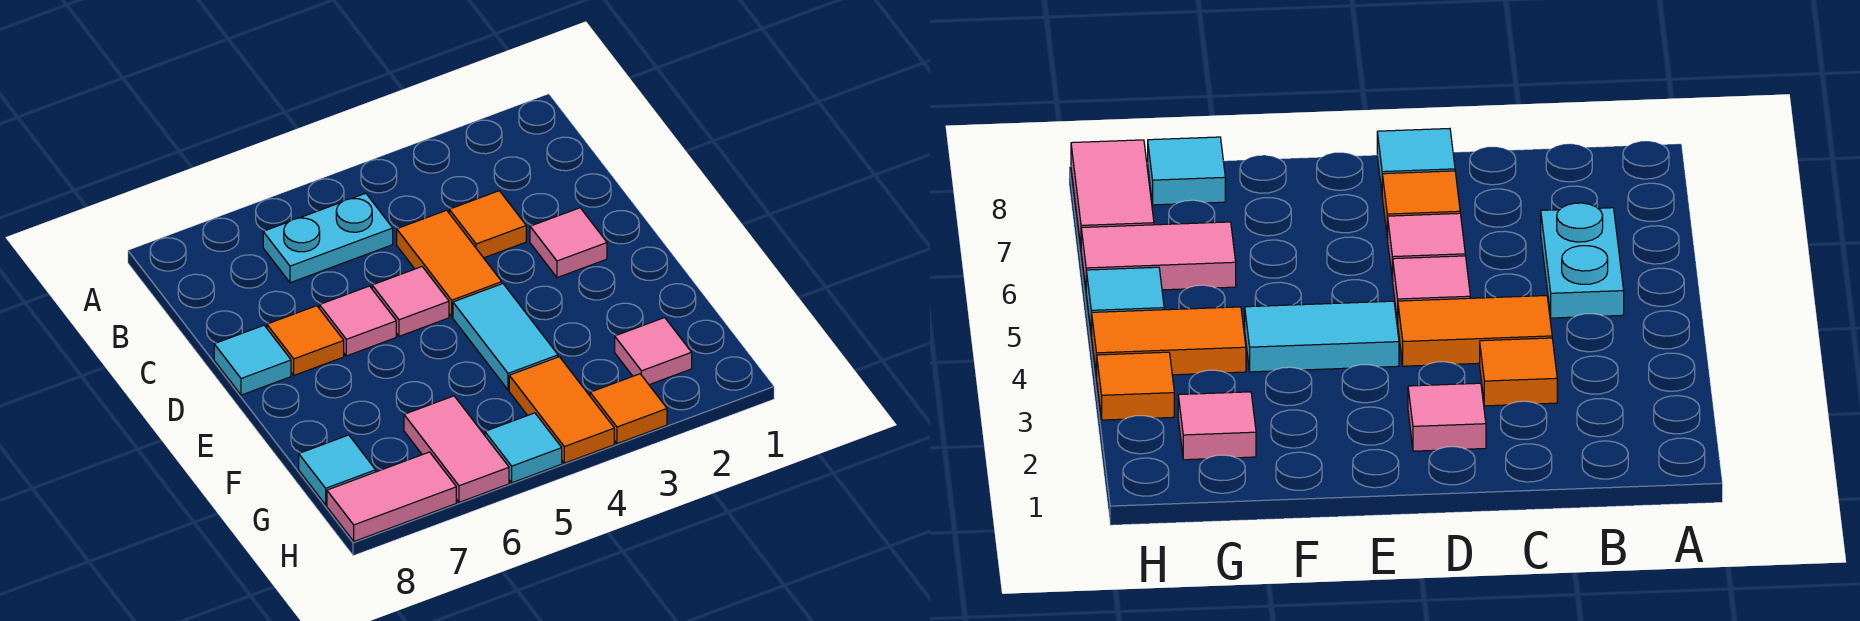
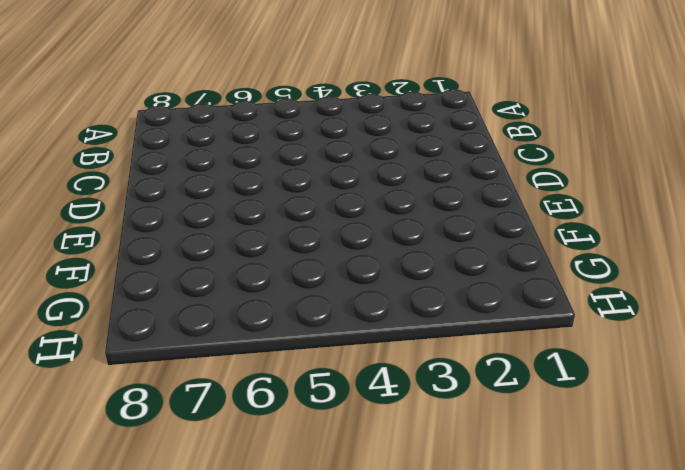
none -> cyan plate B5:B6 level 1
none -> orange tile C3 level 1
none -> orange tile C4:D4 level 1

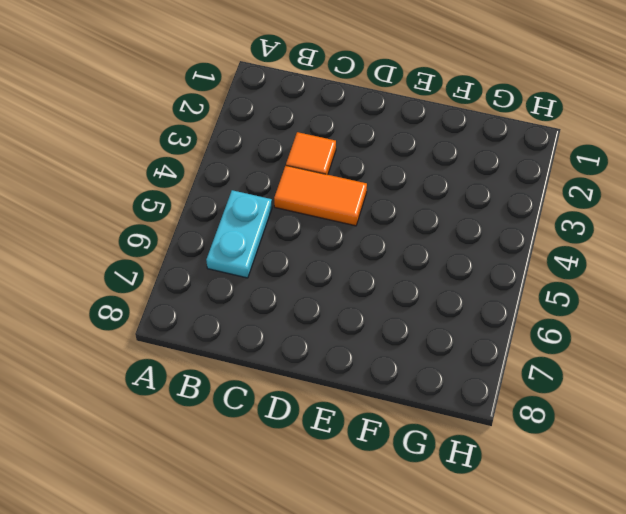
none -> pink tile D2 level 1
none -> pink tile D5 level 1
none -> pink tile D6 level 1

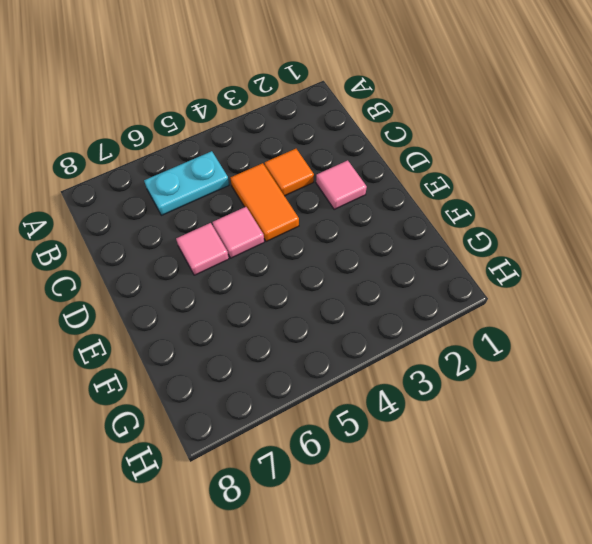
none -> orange tile D7 level 1
none -> cyan tile D8 level 1
none -> cyan tile E4:F4 level 1

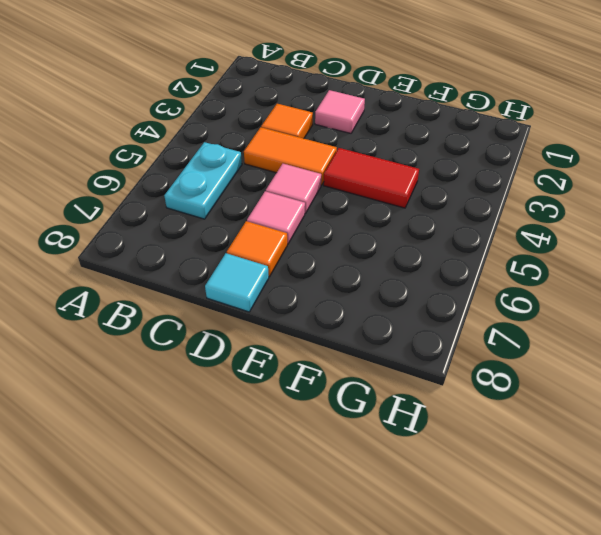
red tile E4:F4 level 1 -> cyan tile E4:F4 level 1
none -> pink tile G2 level 1
none -> orange tile G4:H4 level 1
none -> pink tile G6:H6 level 1

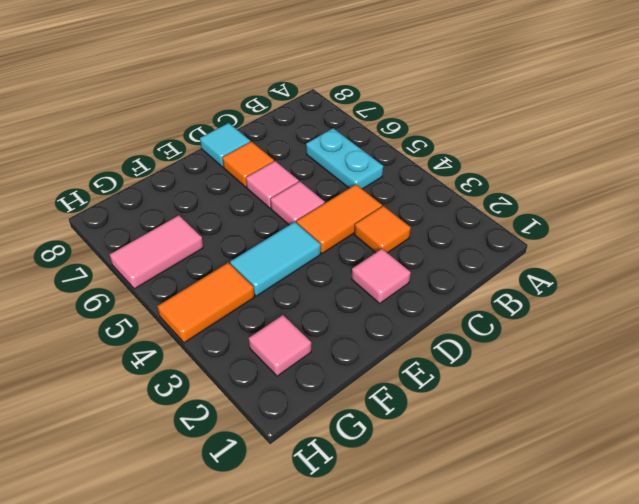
none -> cyan tile G8 level 1
none -> orange tile H3 level 1
none -> cyan tile H5 level 1

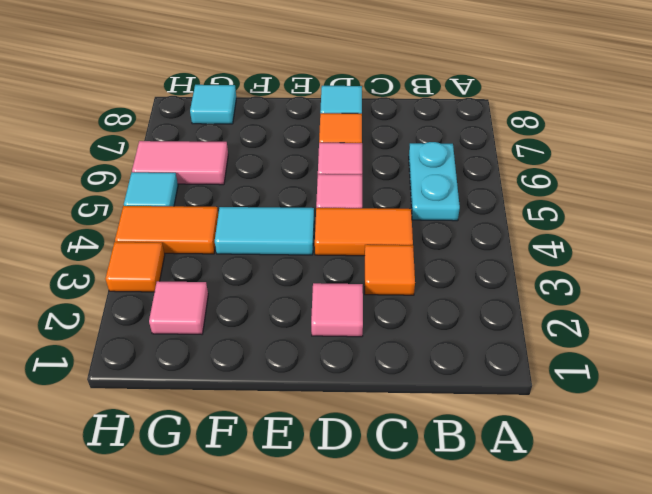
none -> pink tile H7:H8 level 1

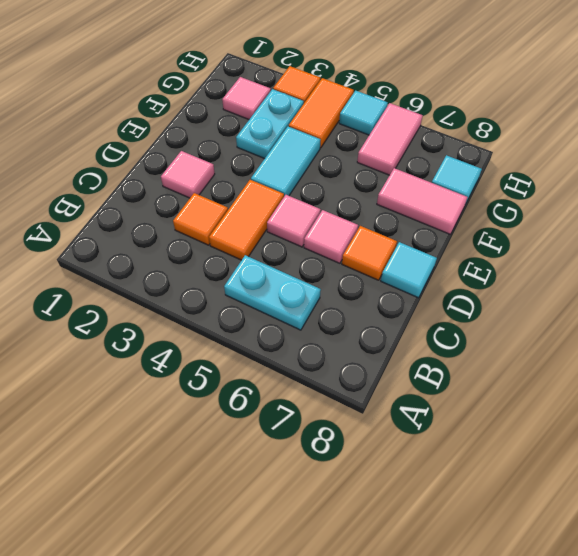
cyan plate F3:G3 level 1 -> none
pink tile F7:F8 level 1 -> pink tile H7:H8 level 1

